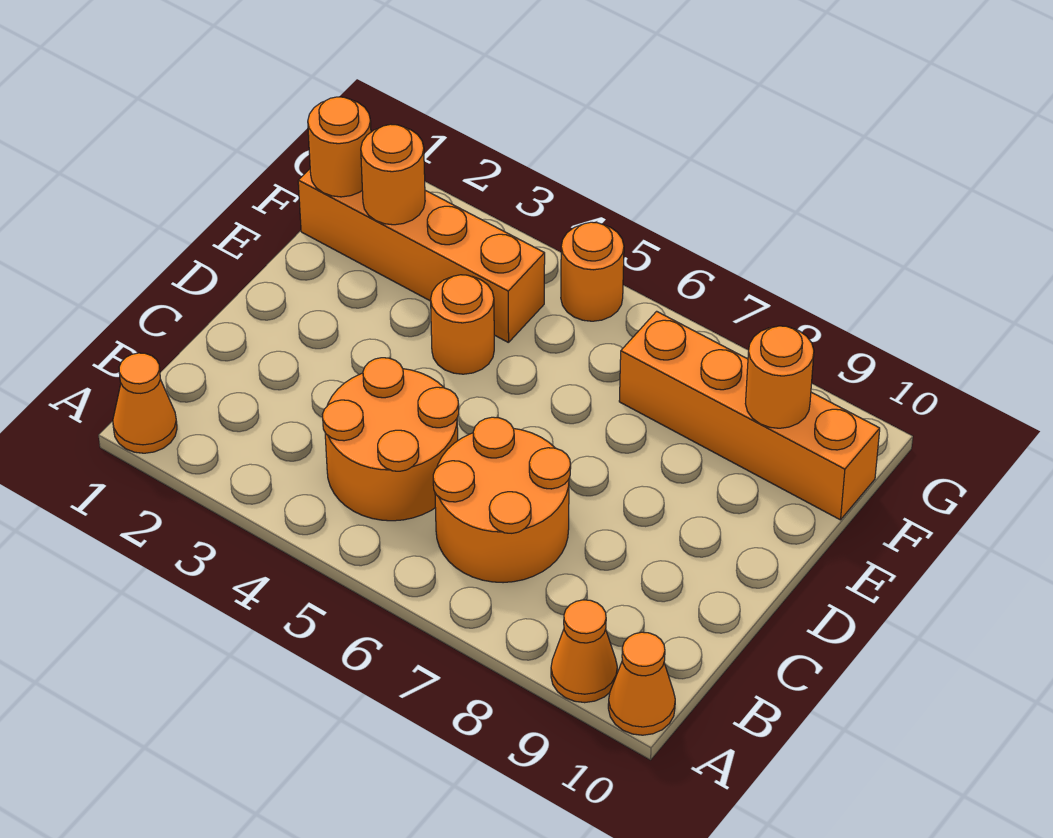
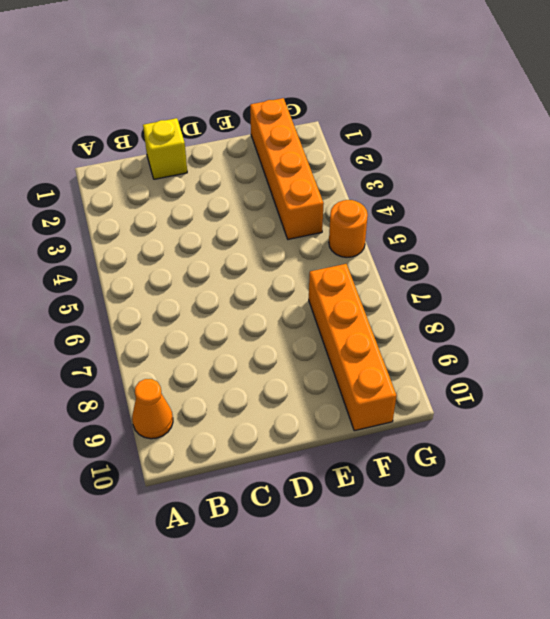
yellow brick C1 level 1 -> none
none -> orange cone A1 level 1
none -> orange cone A10 level 1
none -> orange round brick B4:C5 level 1

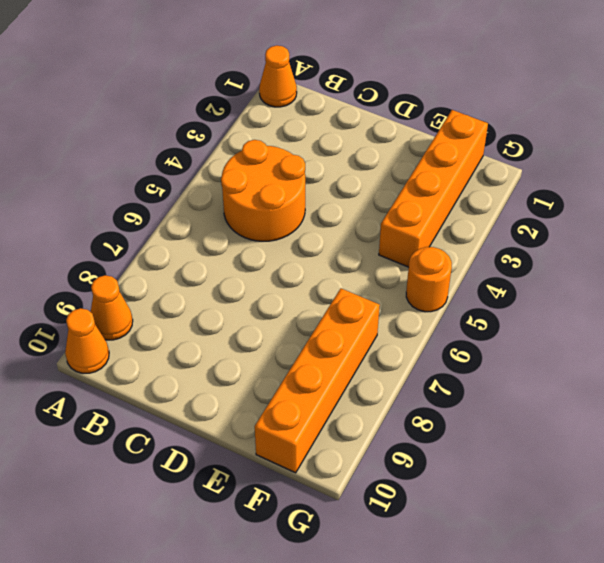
none -> orange round brick B6:C7 level 1
none -> orange round brick E4 level 1
none -> orange round brick F1 level 2

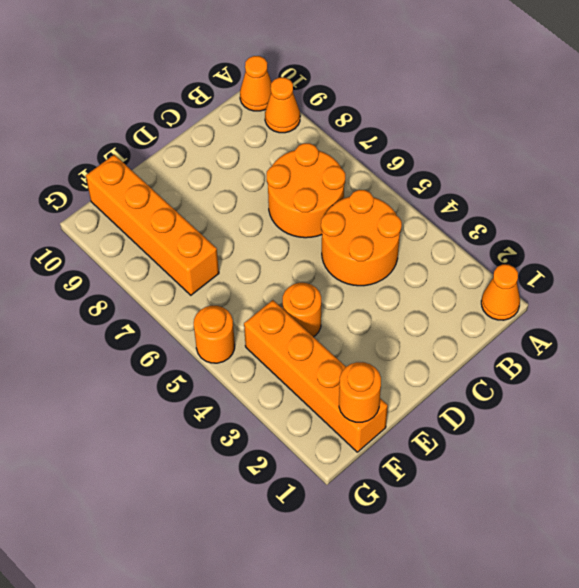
none -> orange round brick F2 level 2
none -> orange round brick F9 level 2

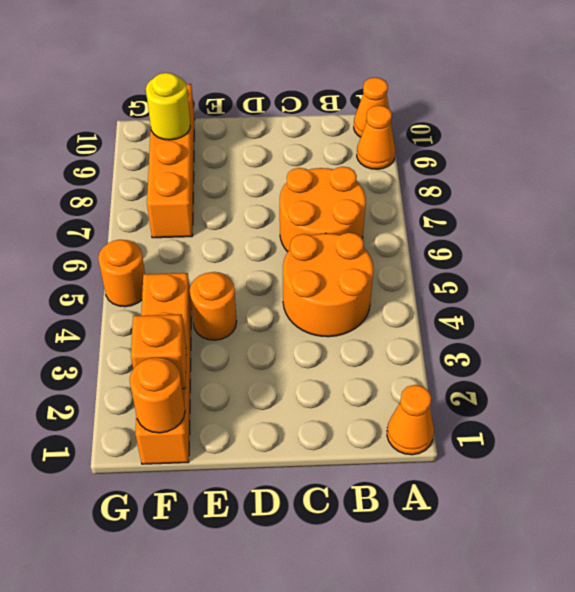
orange brick F2 level 2 -> orange round brick F2 level 2
yellow round brick F9 level 2 -> orange round brick F9 level 2

